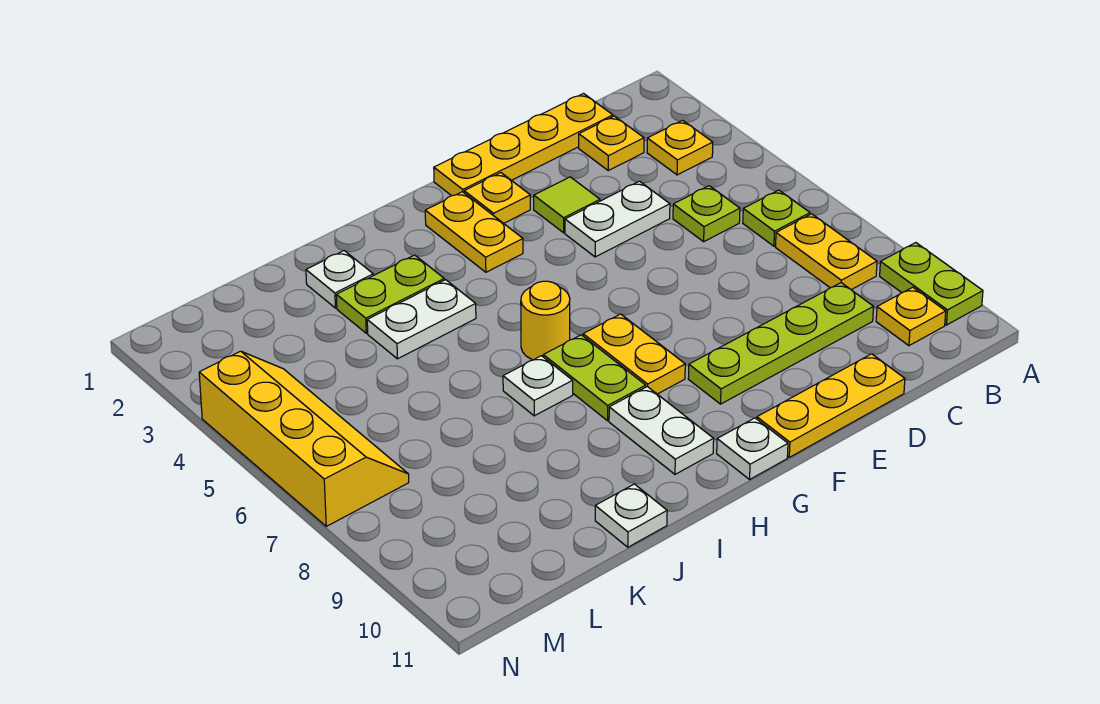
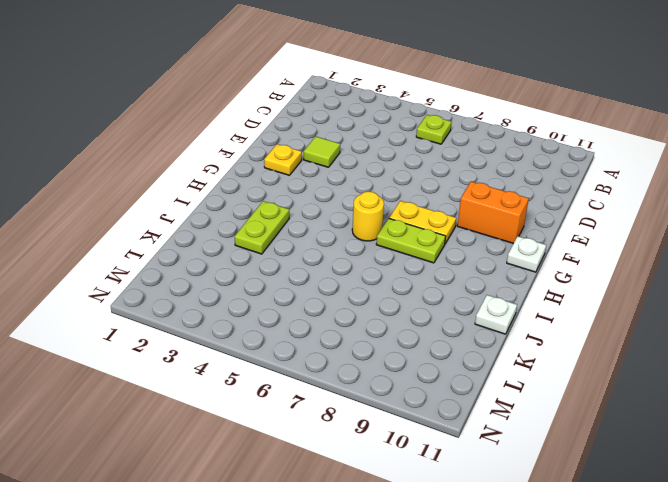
orange brick F9:F10 level 1 -> lime plate C9:F9 level 1
none -> lime plate A9:A10 level 1
none -> yellow plate B3 level 1
none -> yellow plate B7:B8 level 1

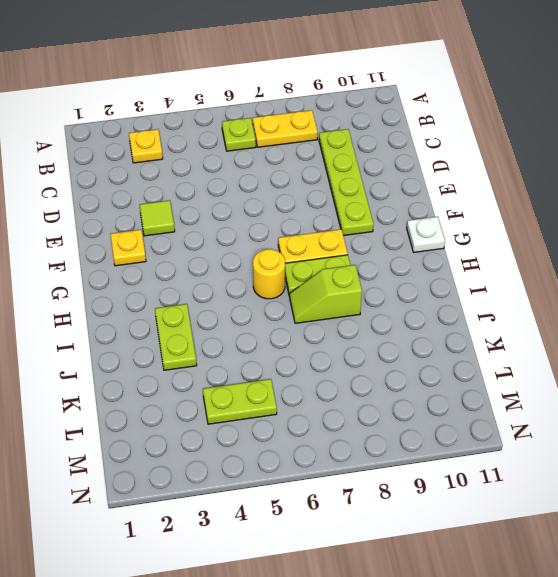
lime slope I7:I8 level 1 top 8 -> white plate I7 level 1
lime plate L4:L5 level 1 -> lime plate A9:A10 level 1
none -> yellow plate B10 level 1
none -> yellow plate C1:F1 level 1
none -> yellow plate C2 level 1

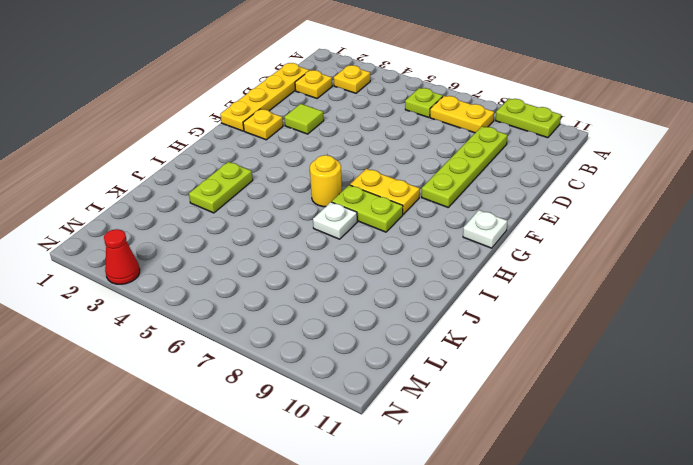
red cone N3 level 1 -> none
none -> yellow plate B10 level 1
none -> lime plate C5 level 1
none -> white plate D4:E4 level 1

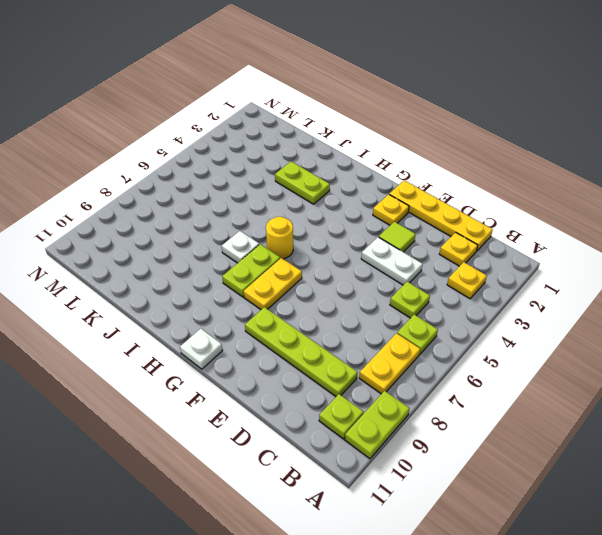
lime plate B10 level 1 -> yellow plate B10 level 1
none -> yellow plate D11:F11 level 1
none -> yellow plate G2:G3 level 1
none -> white plate H9:H10 level 1

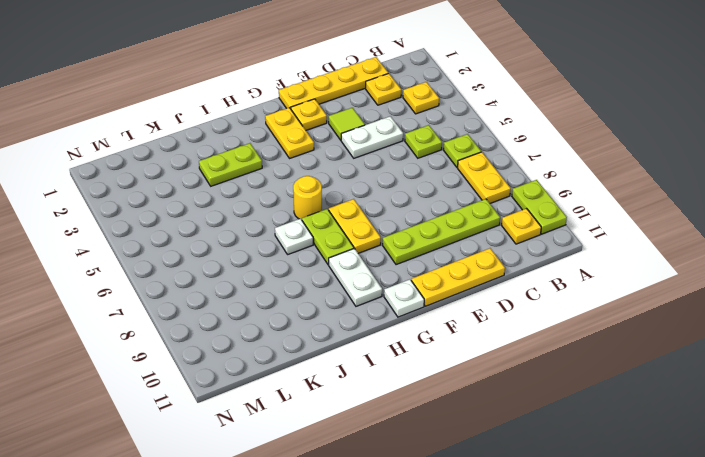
none -> white plate I4:J4 level 1
none -> white plate J2 level 1
none -> white plate J11 level 1

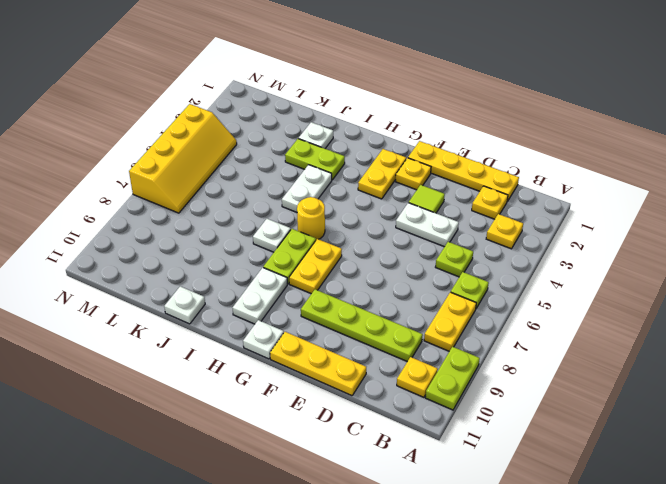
white plate I4:I5 level 1 -> white plate I4:J4 level 1

